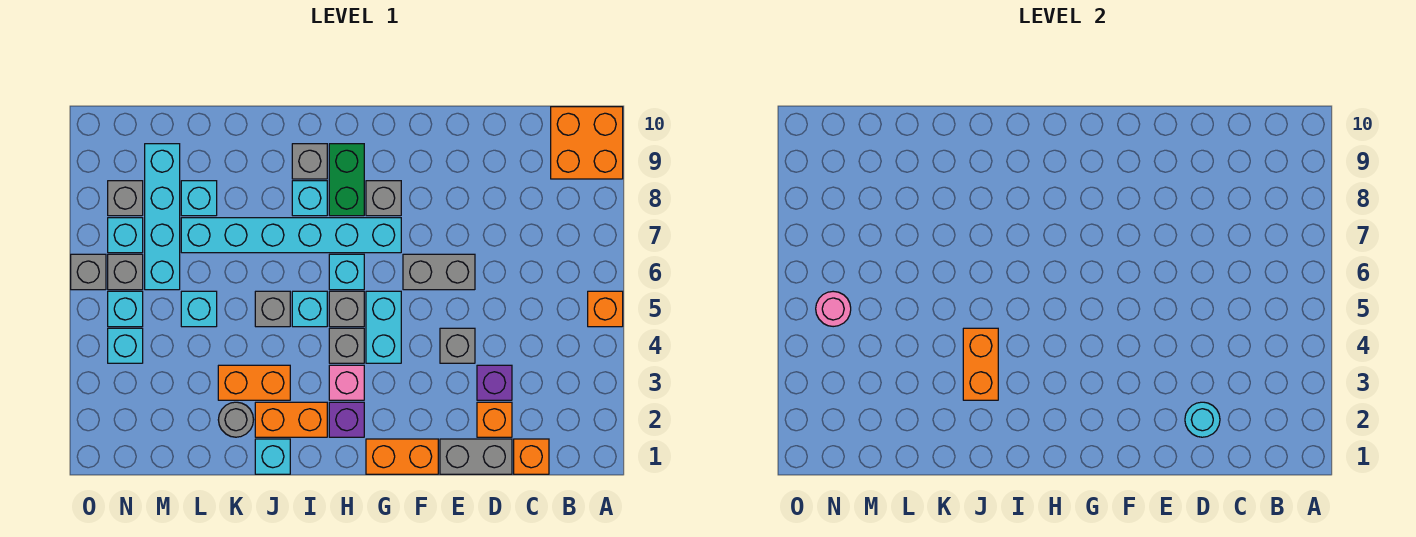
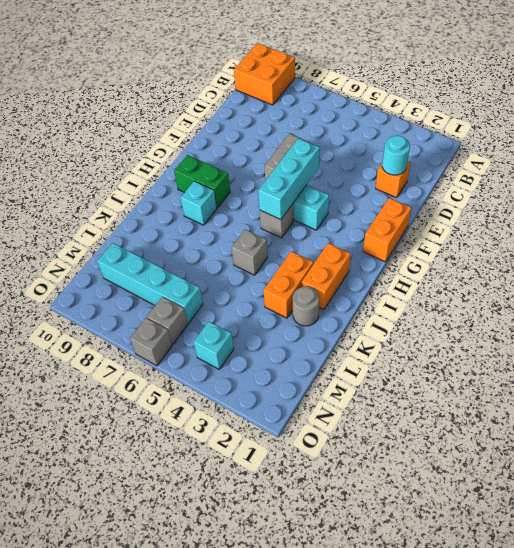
cyan brick F5:H5 level 2 -> none
none -> orange brick A5 level 1
none -> orange brick C1 level 1
none -> grey brick D1:E1 level 1
none -> purple brick D3 level 1

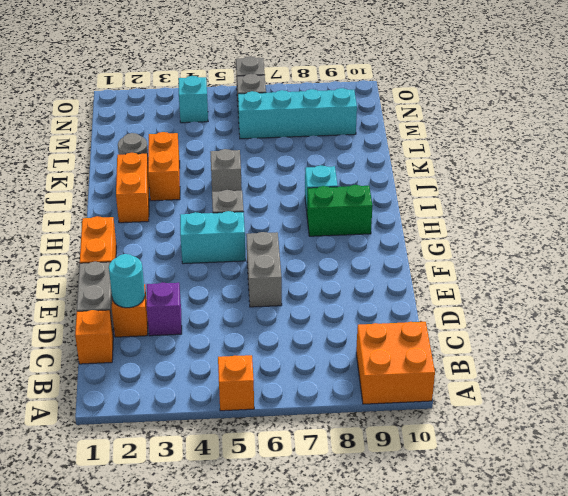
none -> grey brick E4 level 1
none -> cyan brick G7:L7 level 1
none -> grey brick G8 level 1
none -> purple brick H2 level 1

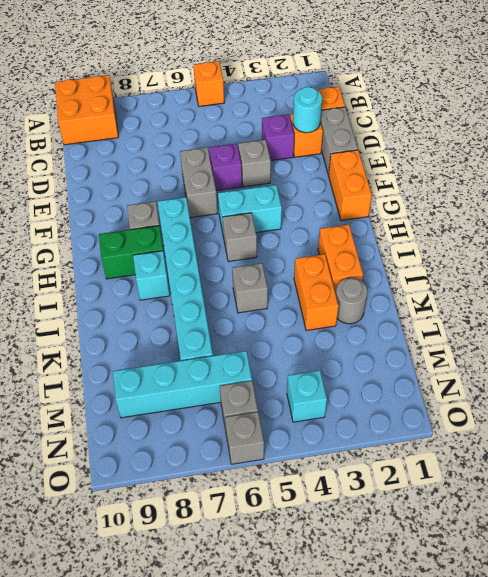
purple brick E5 level 1 -> purple brick H2 level 1
none -> pink brick H3 level 1
none -> grey brick H4 level 1
none -> cyan brick H6 level 1
none -> cyan brick I5 level 1

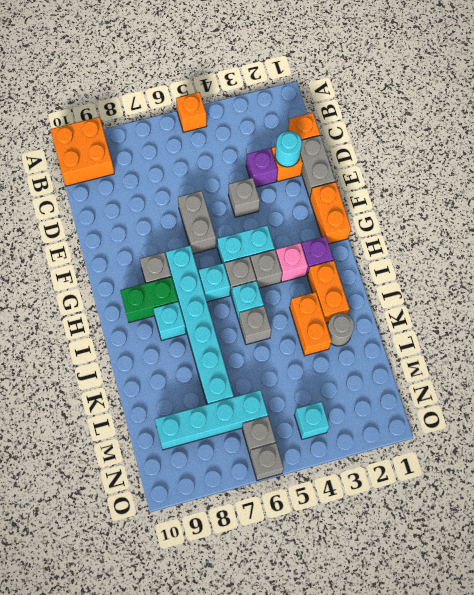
none -> grey brick I9 level 1
none -> cyan brick J1 level 1
none -> cyan brick L5 level 1
none -> cyan brick L8 level 1

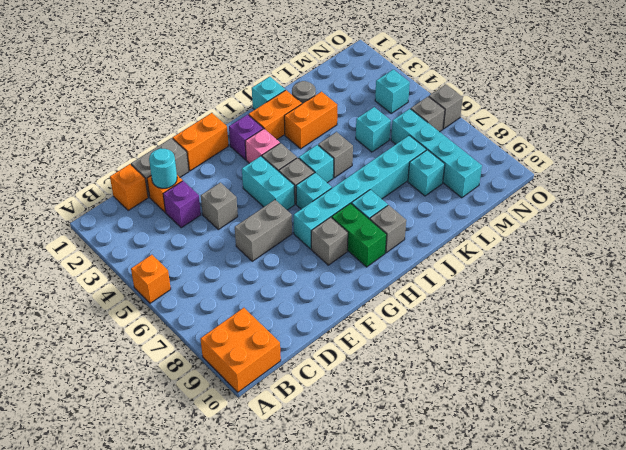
none -> cyan brick N5 level 1
none -> cyan brick N7 level 1
none -> grey brick N8 level 1
none -> orange brick J3:J4 level 2

